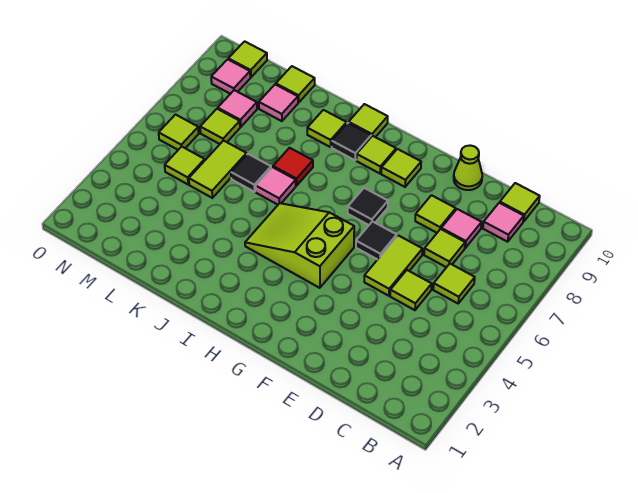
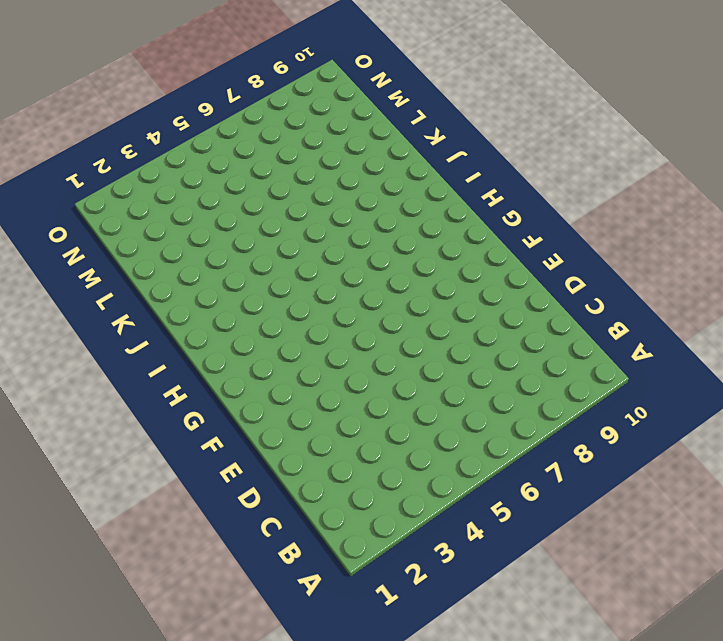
none -> lime tile C6 level 1
none -> pink tile C9 level 1
none -> lime tile C10 level 1

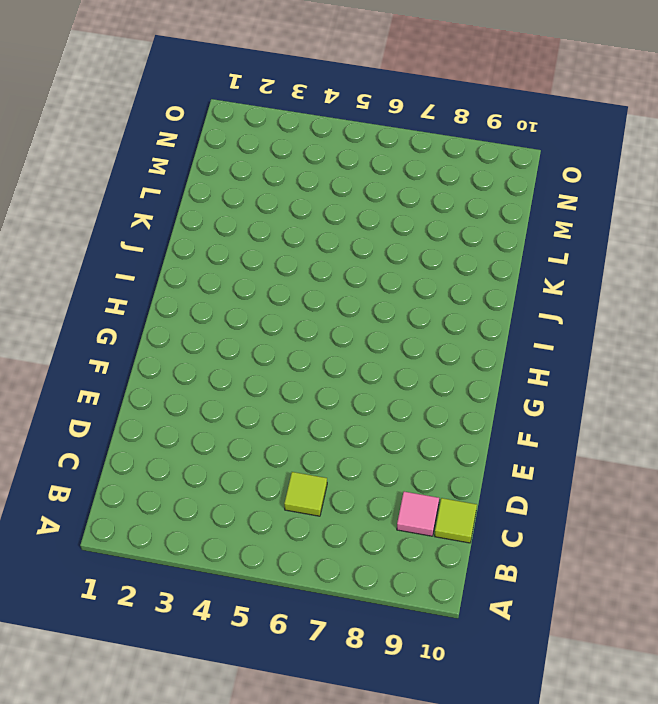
none -> lime tile D5 level 1
none -> lime tile D7 level 1
none -> pink tile D8 level 1

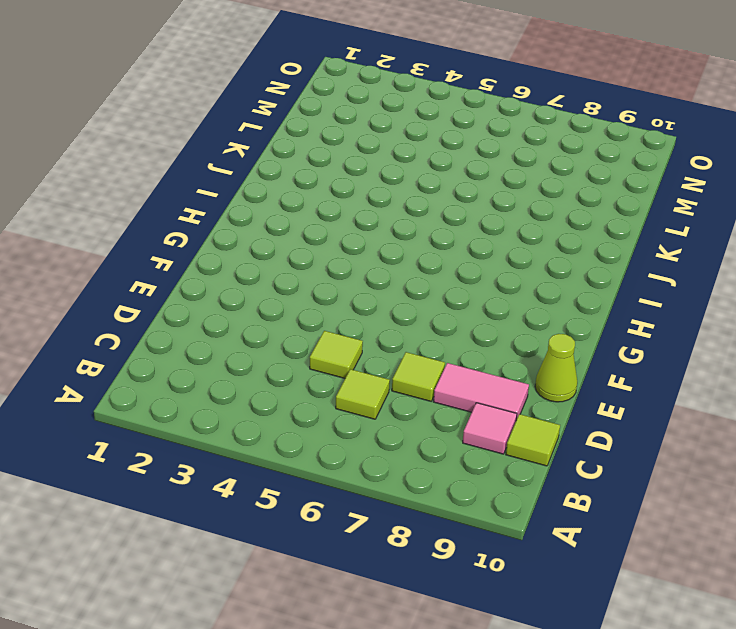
pink tile D8:D9 level 1 -> pink tile D8 level 1
none -> lime tile E5:E6 level 1
none -> lime tile E8 level 1
none -> black tile F6 level 1

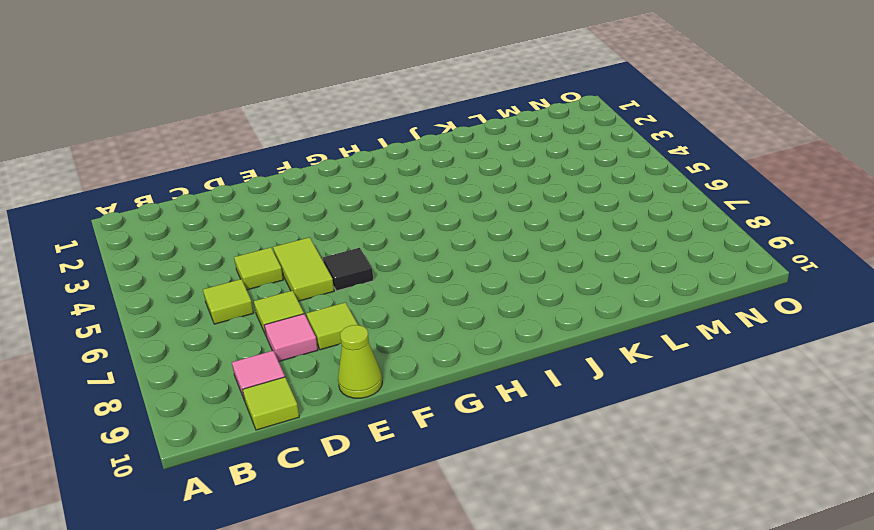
none -> lime slope G4:I5 level 1 top G
none -> black tile G7 level 1
none -> lime tile G9 level 1

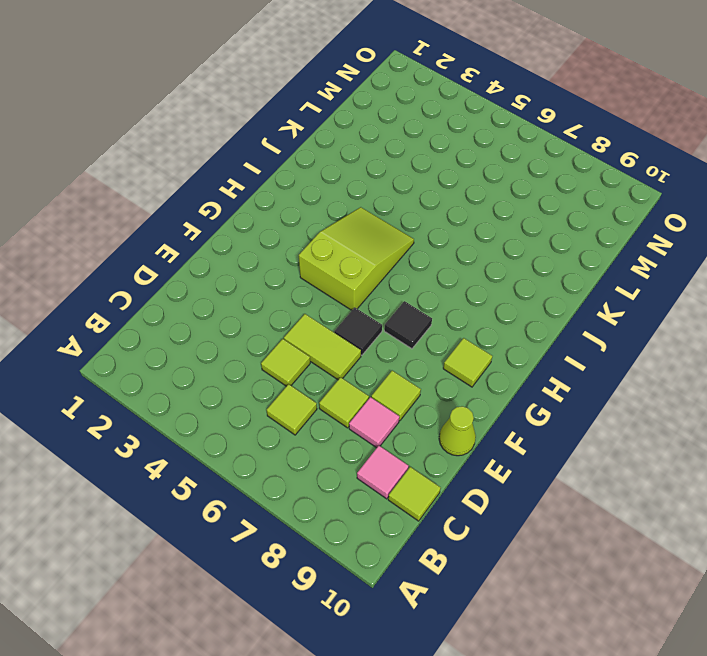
none -> lime tile H9 level 1
none -> black tile I9 level 1
none -> lime tile I10 level 1

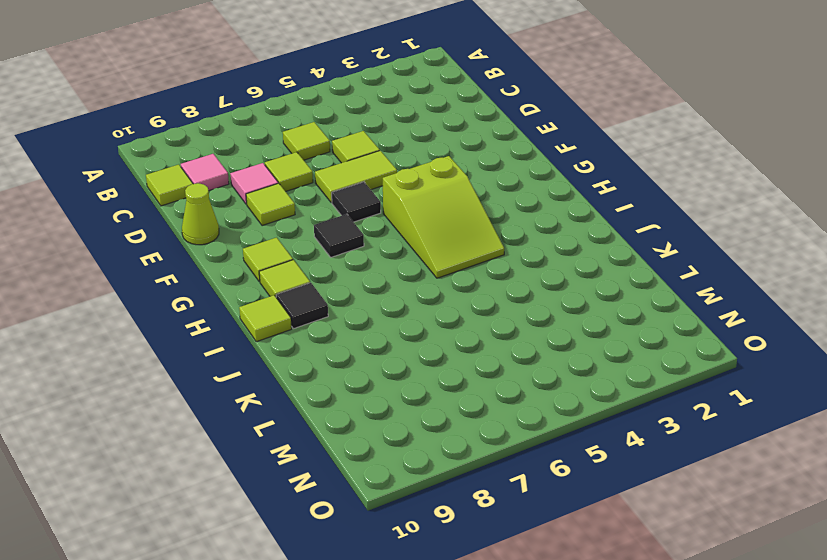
none -> pink tile J6 level 1
none -> red tile J7 level 1
none -> lime tile J9 level 1

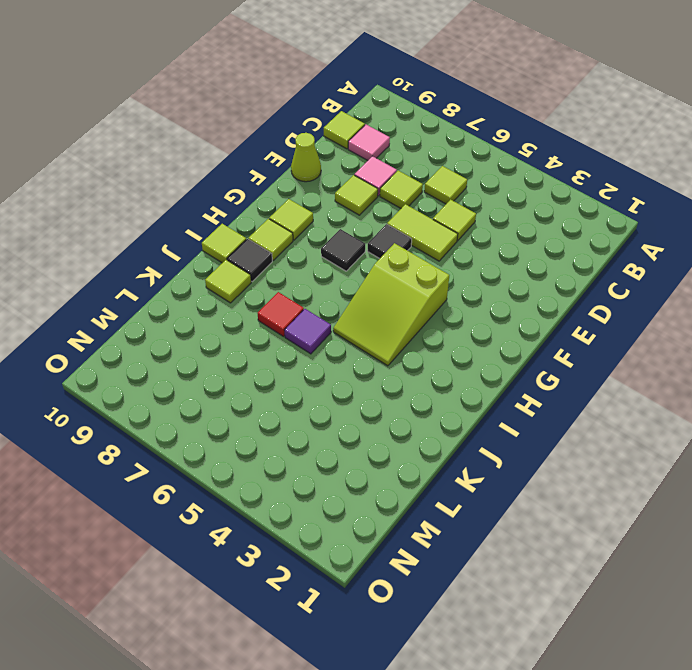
purple tile J6 level 1 -> pink tile J6 level 1
none -> black tile K6 level 1
none -> lime tile L5:L6 level 1
none -> pink tile L9 level 1

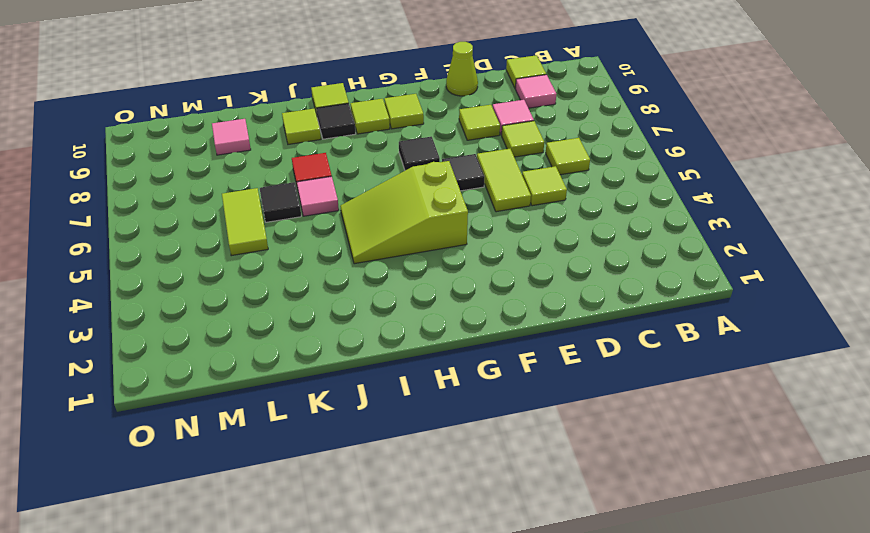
none -> lime tile L10 level 1
none -> lime tile M5 level 1
none -> lime tile M7 level 1

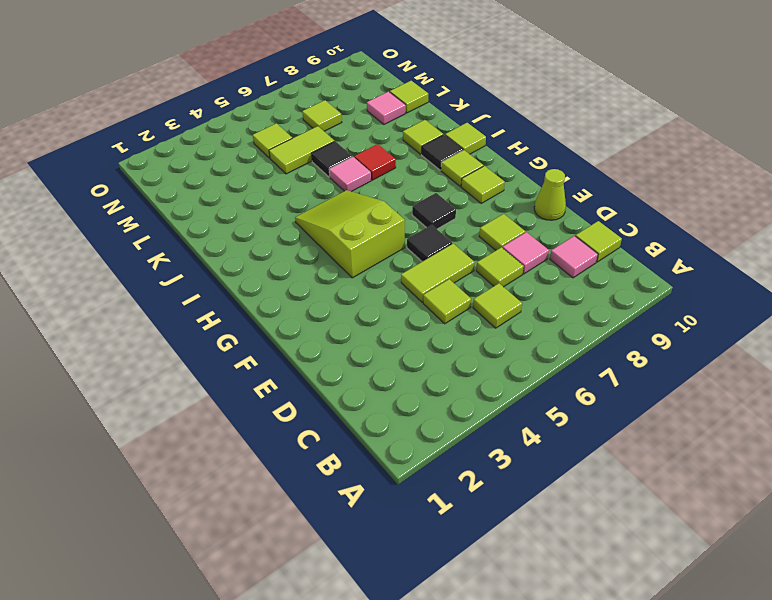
none -> pink tile M8 level 1
none -> lime tile N6 level 1
none -> pink tile N9 level 1

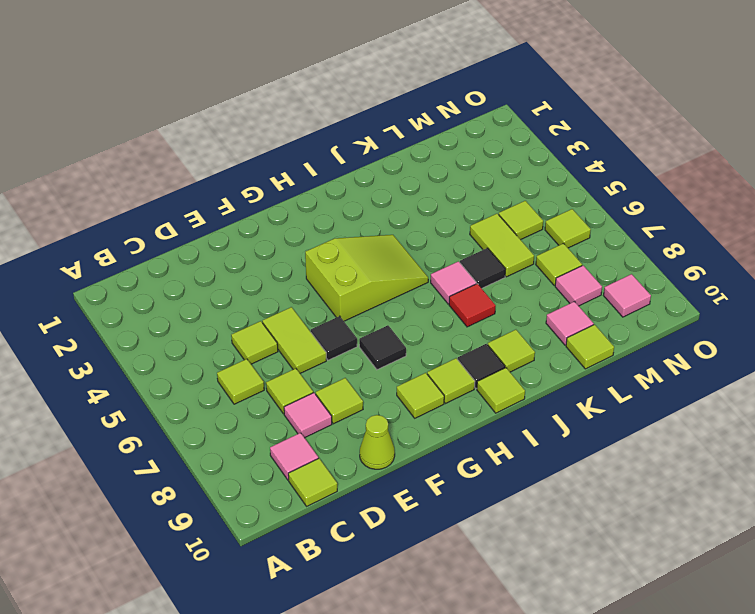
none -> lime tile N10 level 1

